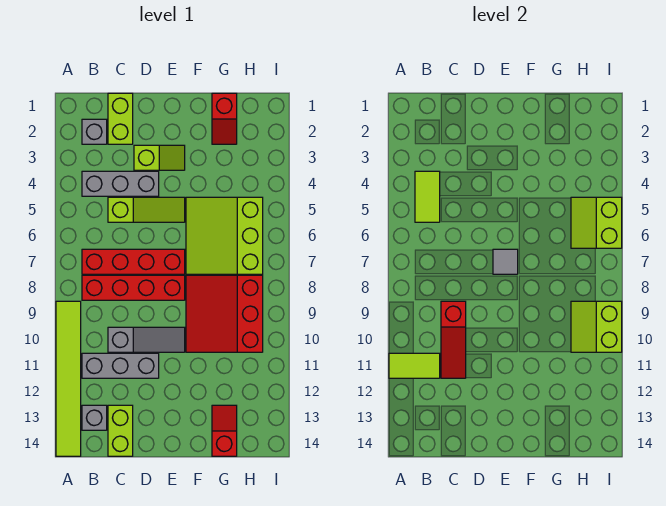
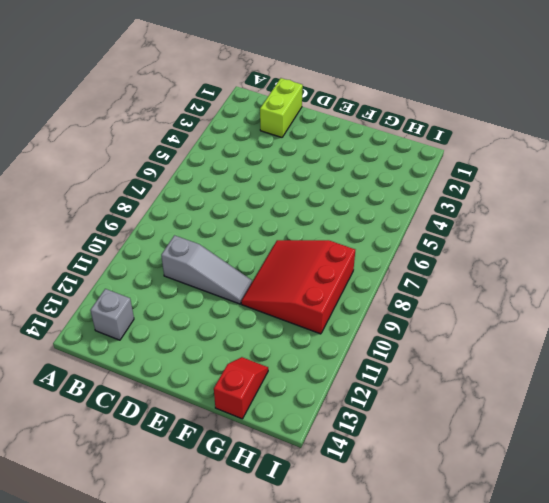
none -> lime tile A9:A14 level 1
none -> grey brick B2 level 1
none -> grey brick B4:D4 level 1

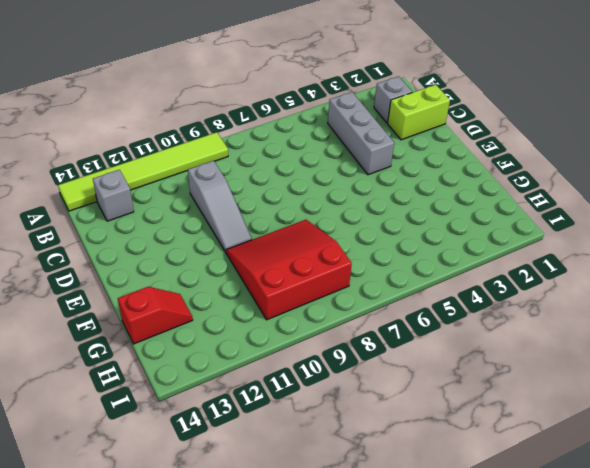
none -> red brick B7:E7 level 1
none -> red brick B8:E8 level 1
none -> grey brick B11:D11 level 1

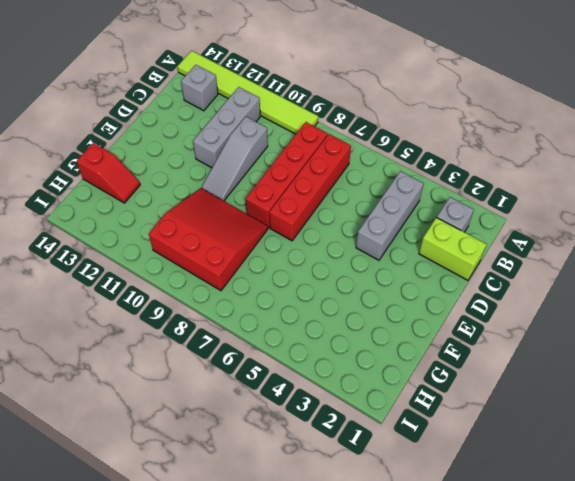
none -> lime slope C5:E5 level 1 top C
none -> lime brick C13:C14 level 1
none -> lime slope D3:E3 level 1 top D

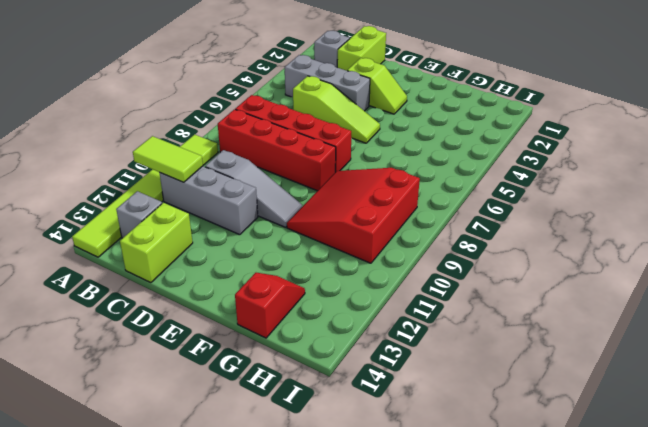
none -> lime slope F5:H7 level 1 top H
none -> red slope G1:G2 level 1 top 1
none -> lime tile B4:B5 level 2

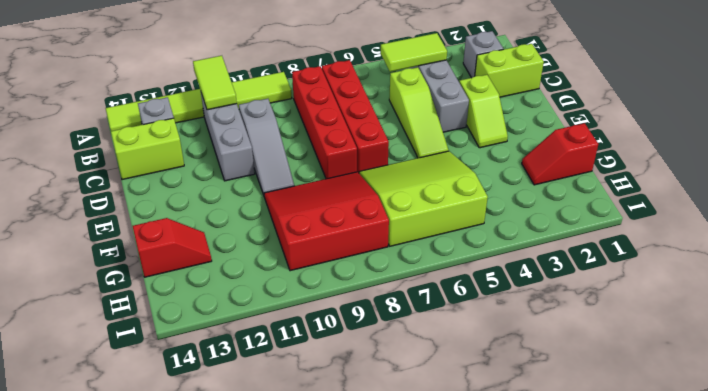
none -> red slope C9:C11 level 2 top 9
none -> grey tile E7 level 2
none -> lime slope H5:I6 level 2 top I

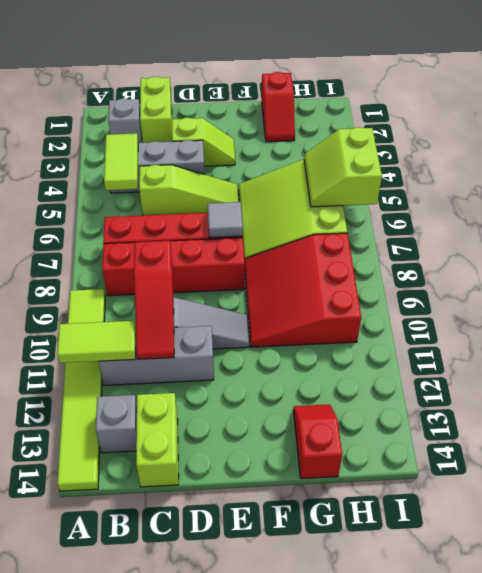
none -> lime slope H9:I10 level 2 top I

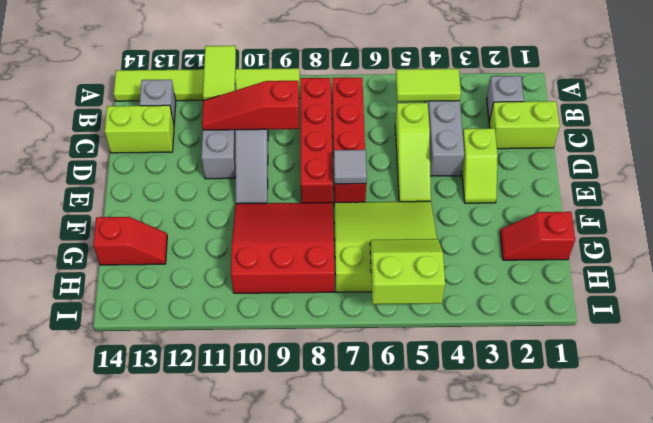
none -> lime slope H9:I10 level 2 top I

